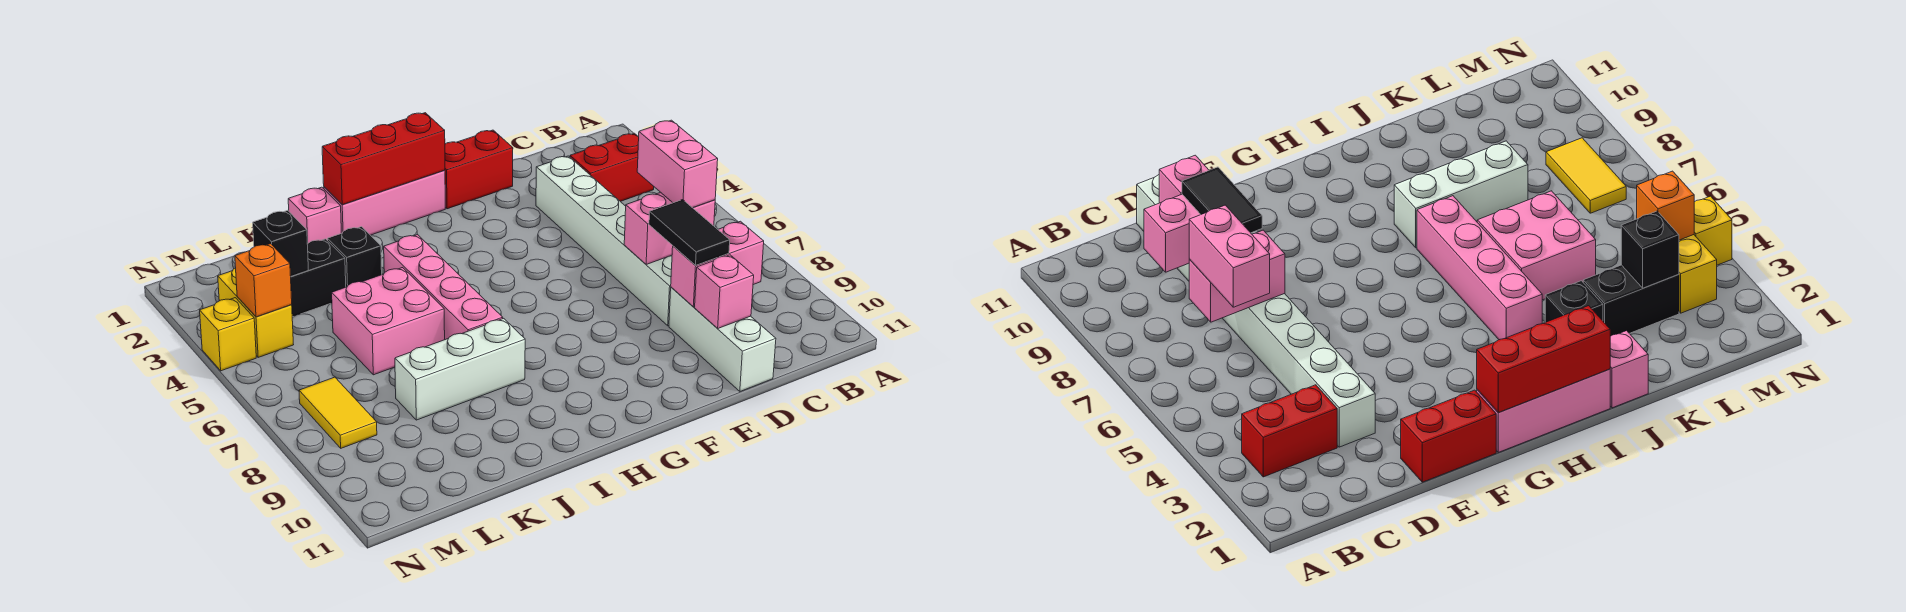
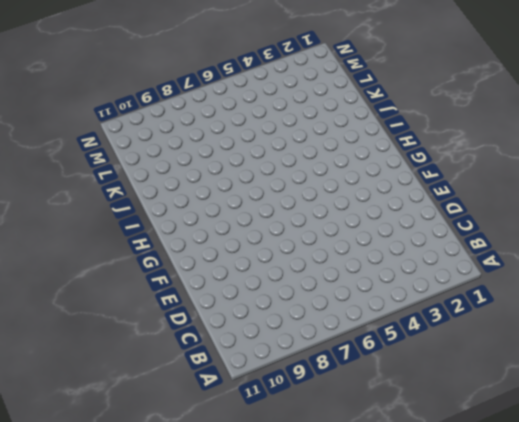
none -> red brick B3:C3 level 1
none -> white brick D3:D8 level 1
none -> white brick D9:D11 level 1

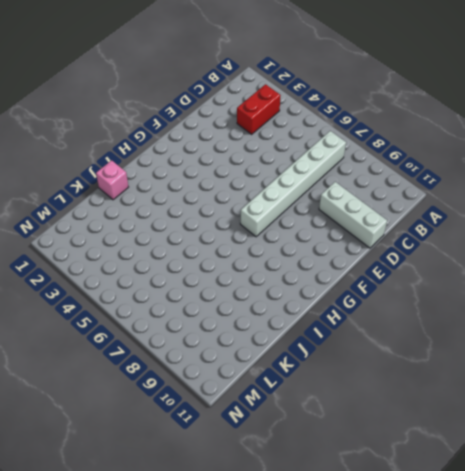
white brick B7:G7 level 1 -> white brick D3:D8 level 1
none -> red brick E1:F1 level 1
none -> pink brick G1:I1 level 1
none -> pink brick I4:I7 level 1

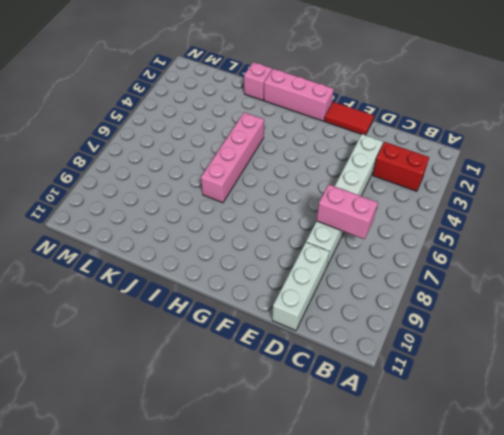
red tile E1:F1 level 1 -> red brick E1:F1 level 1
none -> white brick I8:K8 level 1
none -> black brick J3 level 1
none -> pink brick J5:K6 level 1

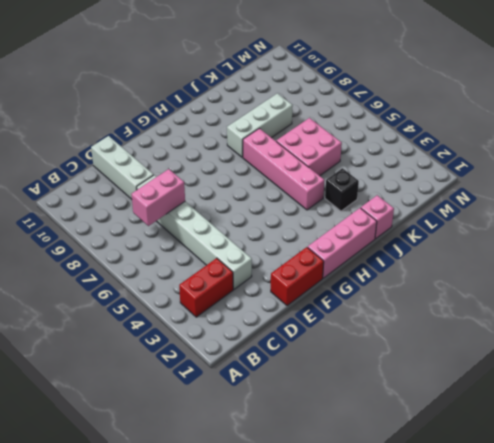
none -> black brick K3:L3 level 1
none -> yellow brick M3:M4 level 1
none -> yellow tile M7:M8 level 1

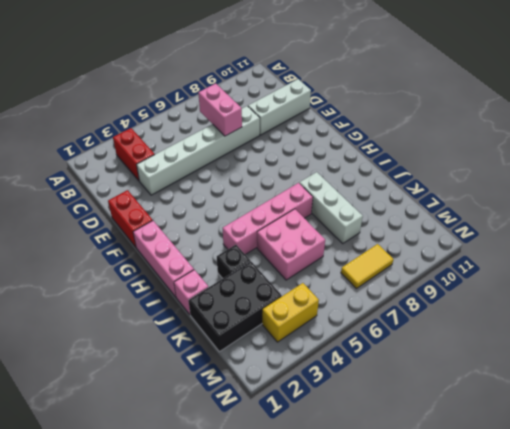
black brick K1:L3 level 1 -> black brick K3:L3 level 1
none -> yellow brick N4 level 1
none -> pink brick C9:D9 level 2
none -> pink brick D10 level 2

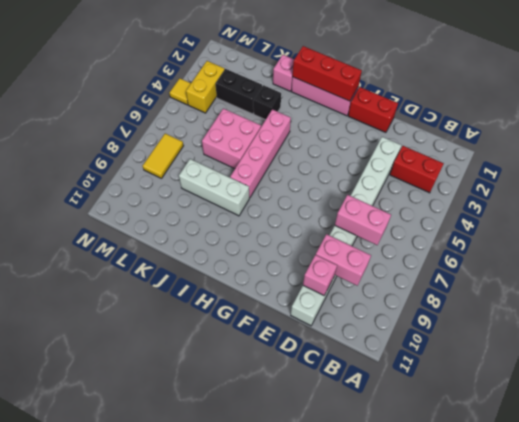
yellow tile N4 level 1 -> yellow brick N4 level 1
none -> black brick L3 level 2
none -> orange brick M4 level 2
none -> pink brick C6:C7 level 3

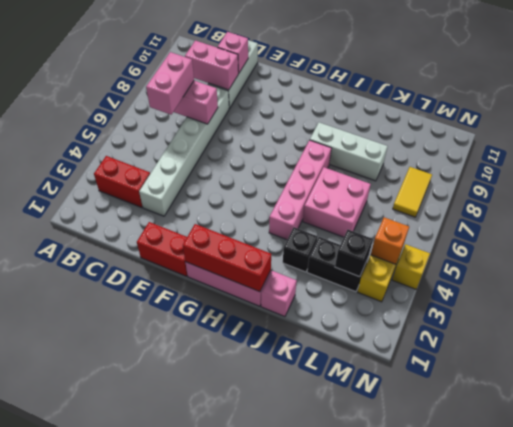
none -> black tile D8:D9 level 3

